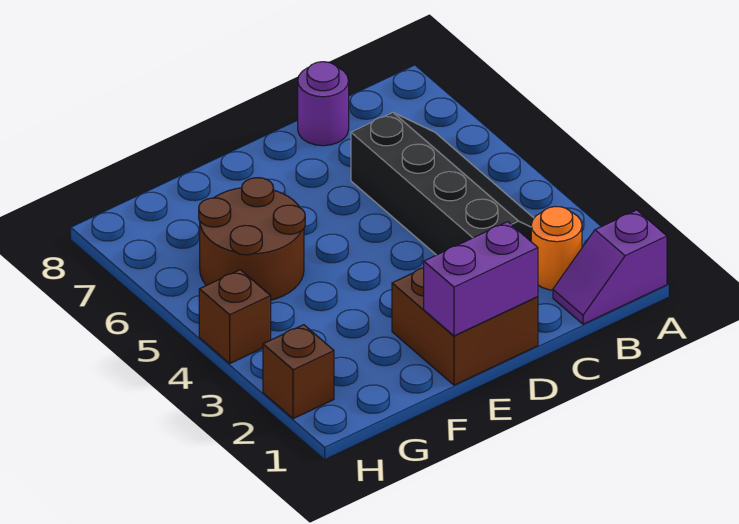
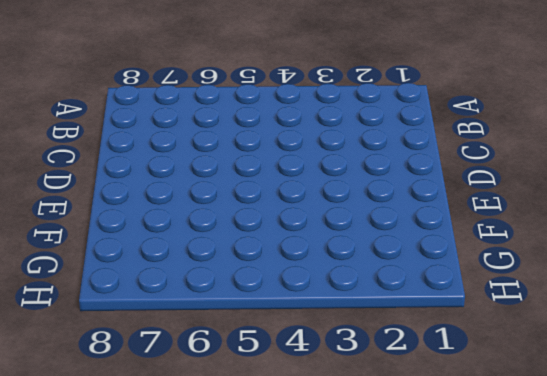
none -> purple slope A1:B1 level 1 top A
none -> orange round brick B2 level 1

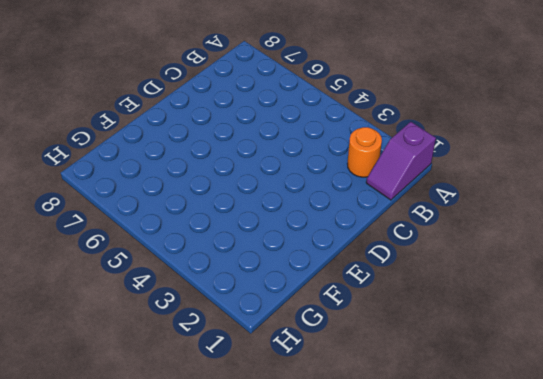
none -> black slope B3:C6 level 1 top C
none -> purple round brick C8 level 1

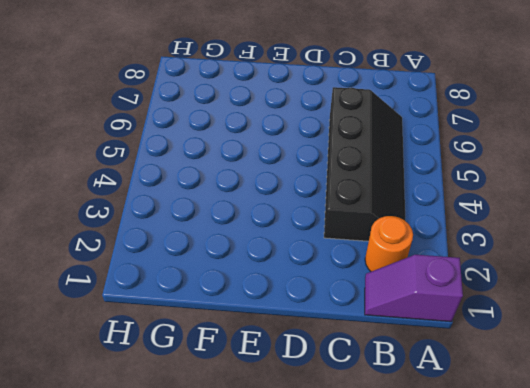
none -> purple round brick C8 level 1
none -> brown brick D1:E2 level 1

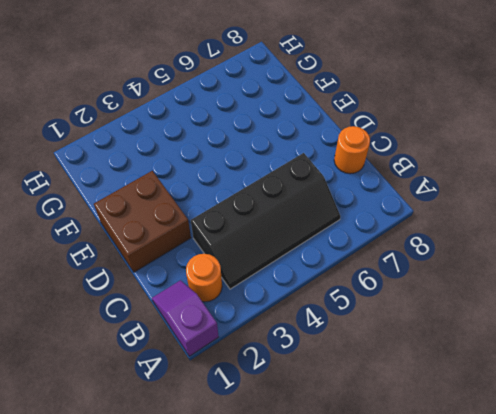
orange round brick C8 level 1 -> purple round brick C8 level 1
none -> brown round brick F5:G6 level 1
none -> brown brick H2 level 1

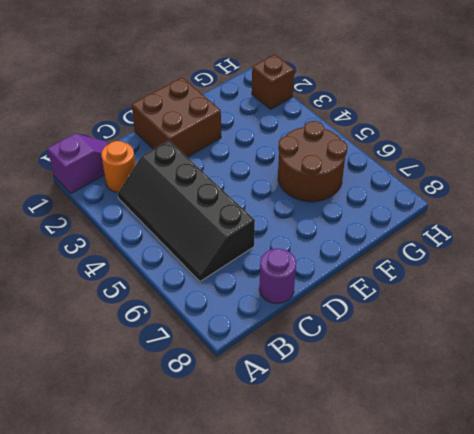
none -> brown brick H4 level 1
none -> purple brick D1:E1 level 2

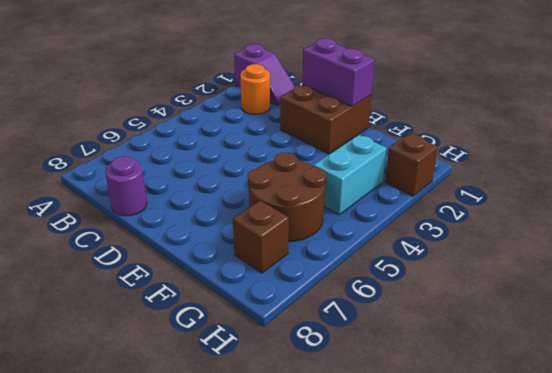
cyan brick G3:G4 level 1 -> none
brown brick G7 level 1 -> brown brick H4 level 1
none -> black slope B3:C6 level 1 top C

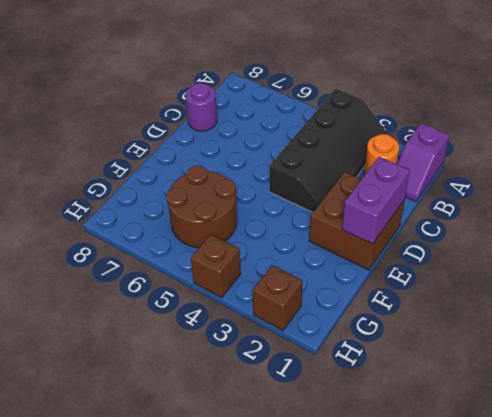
black slope A3:D4 level 1 top 4 -> black slope B3:C6 level 1 top C

